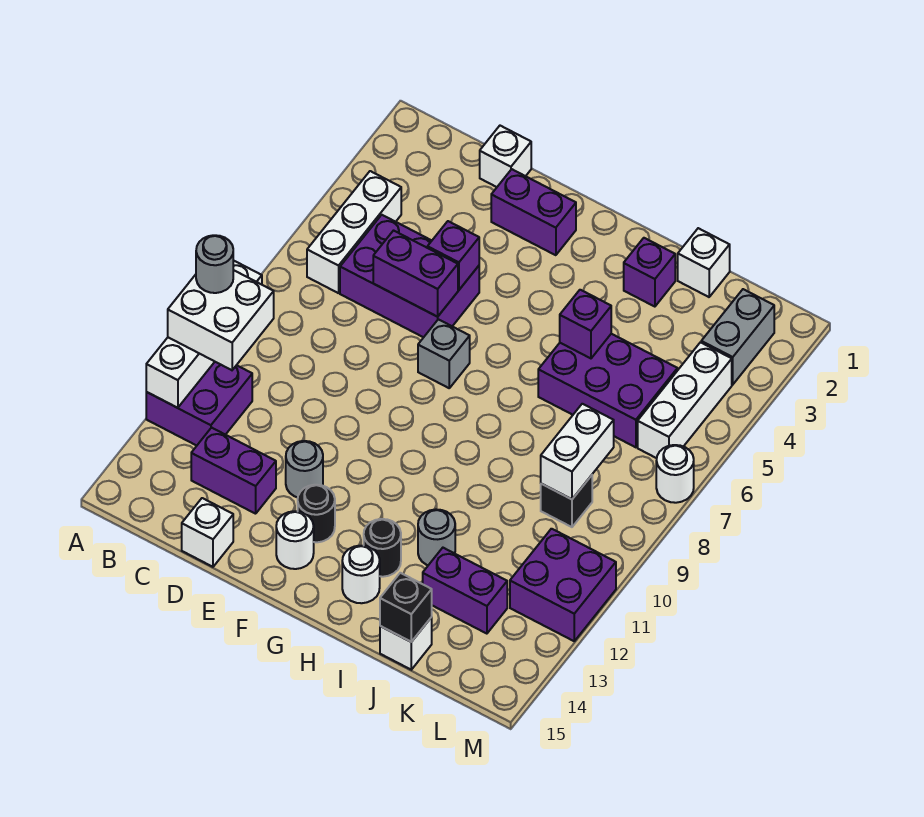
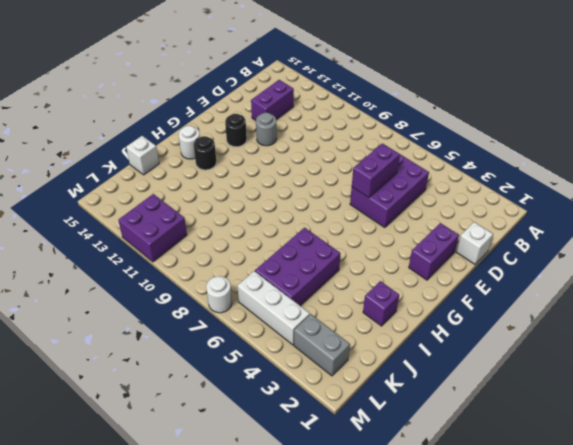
none -> purple brick A11:B12 level 1
none -> white brick B4:B6 level 1
none -> white brick D15 level 1
none -> grey brick F7 level 1

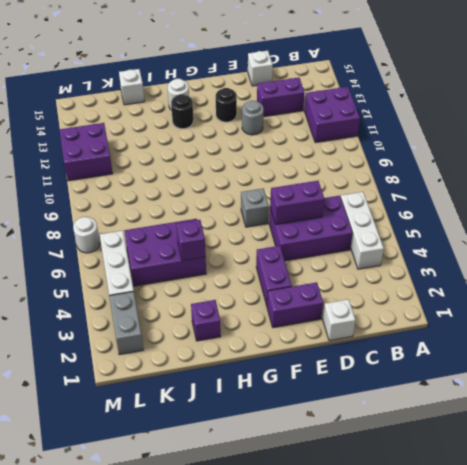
purple brick F3:F4 level 1 -> purple brick J13:K13 level 1
none -> white round brick F14 level 1
none -> grey round brick I12 level 1
none -> white brick J1 level 1
none -> black brick K9 level 1

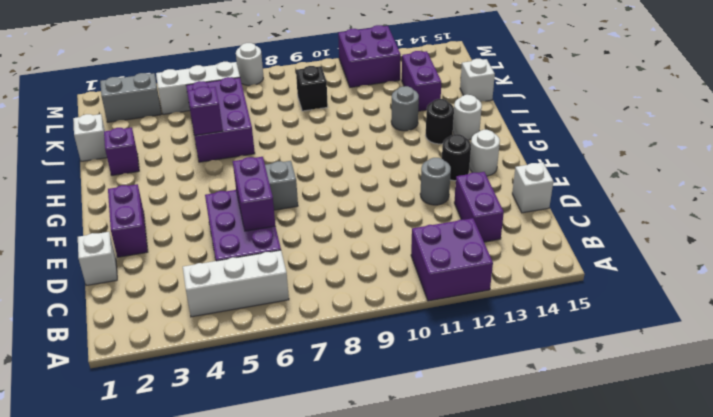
none -> white brick A9:A12 level 2
none -> purple brick E5 level 2
none -> black brick J15 level 2
none -> white brick K8:K9 level 2

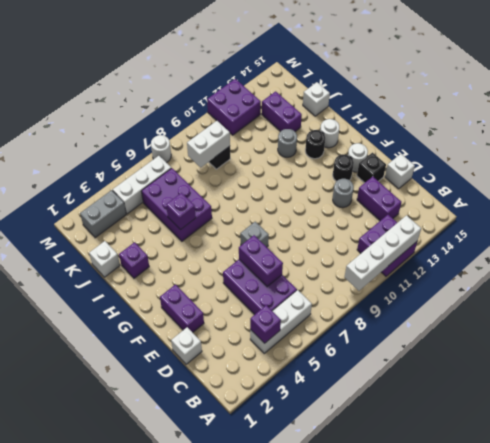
purple brick B4 level 2 -> purple brick E5 level 2
black brick E14 level 1 -> black brick J15 level 2
none -> white brick A10:B11 level 3
none -> grey round brick A10 level 4

